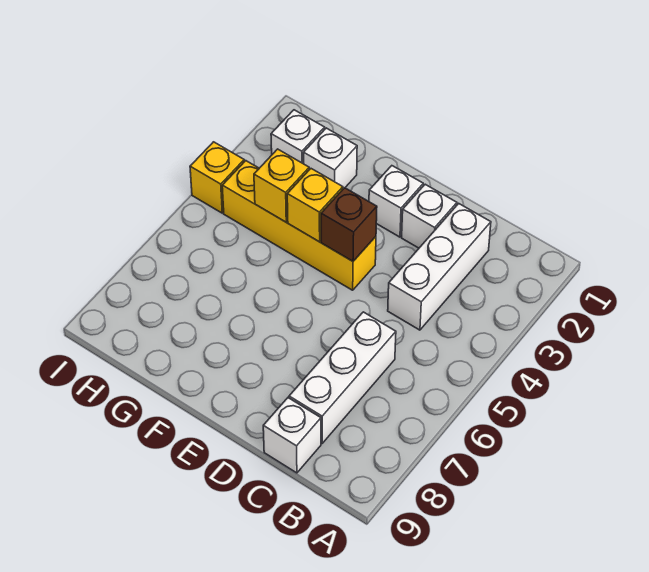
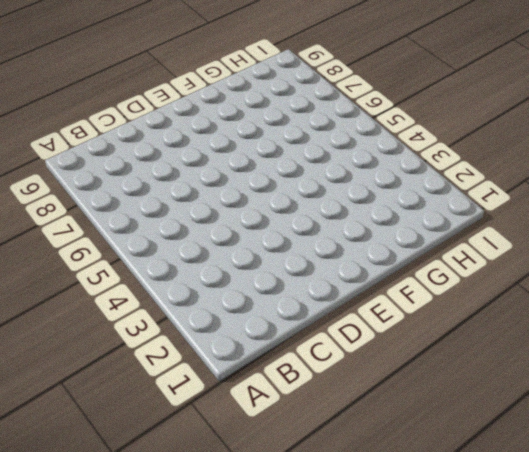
none -> white brick C2:C4 level 1
none -> white brick C6:C8 level 1
none -> white brick C9 level 1

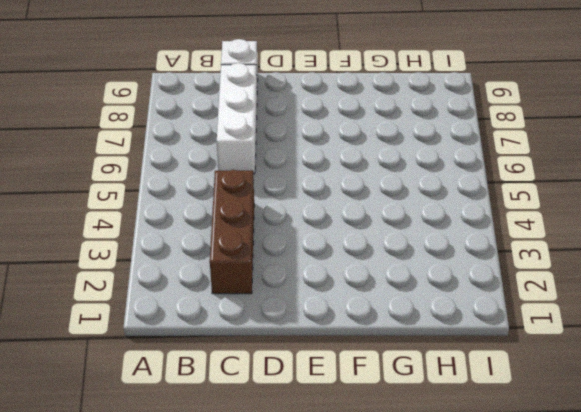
brown brick C2:C4 level 1 -> white brick C2:C4 level 1
none -> white brick D2 level 1
none -> white brick E2 level 1
none -> yellow brick E4:H4 level 1

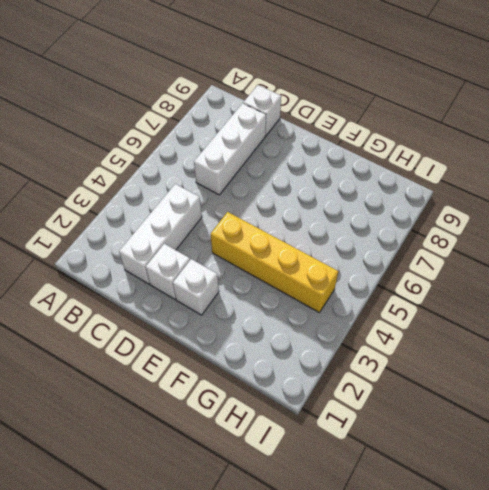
none -> white brick G2 level 1
none -> white brick H2 level 1
none -> yellow brick I4 level 1

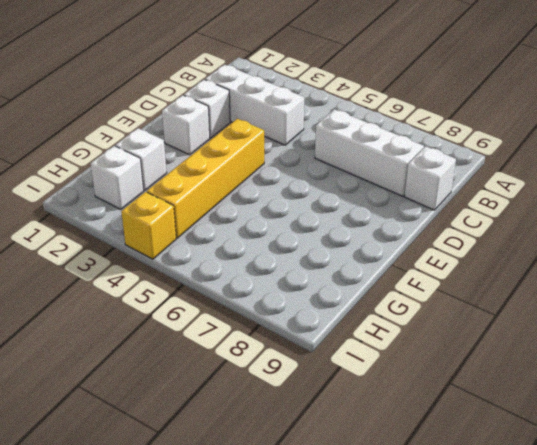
none -> brown brick E4 level 2
none -> yellow brick F4 level 2
none -> yellow brick G4 level 2

